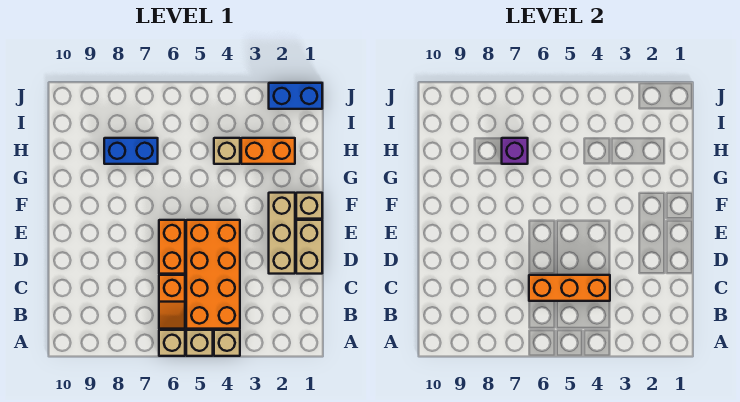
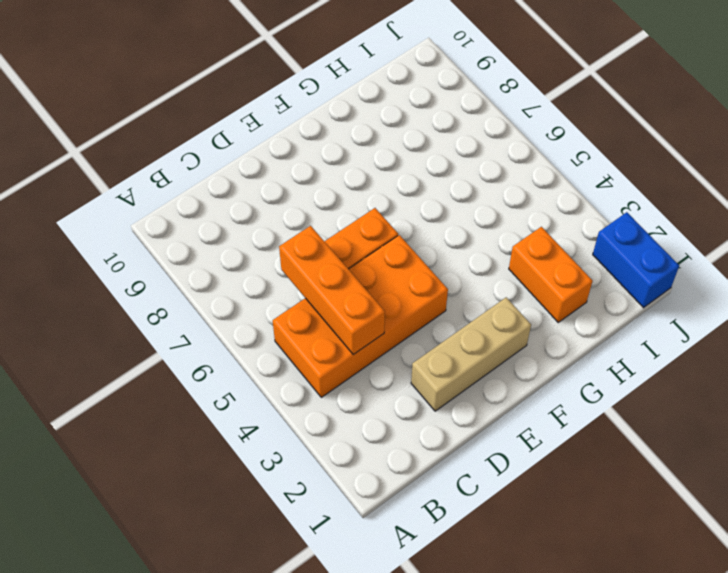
none -> tan brick A4 level 1
none -> tan brick A5 level 1
none -> tan brick A6 level 1

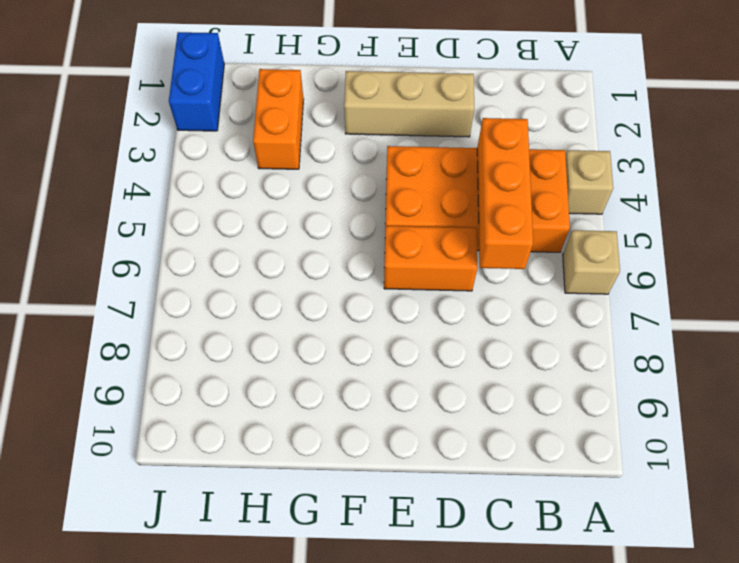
none -> tan brick A5 level 1
none -> orange slope B6:C6 level 1 top C
none -> tan brick D1:E1 level 1

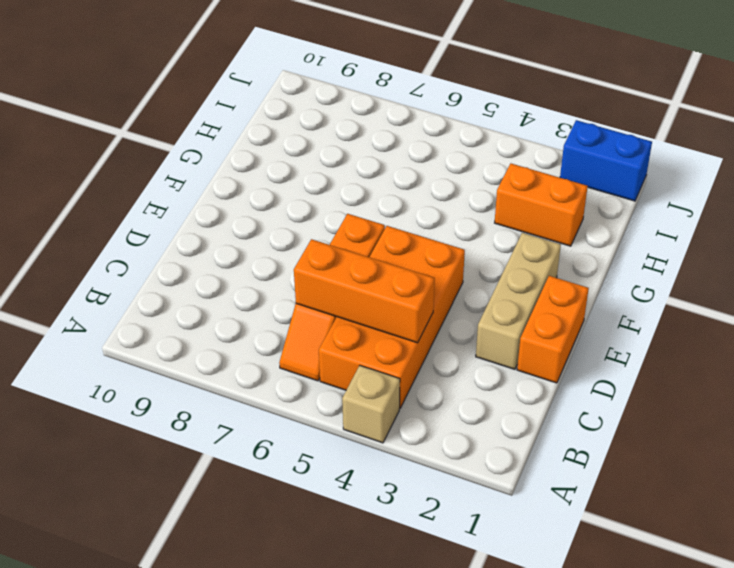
orange brick D1:E1 level 1 -> tan brick D1:E1 level 1
none -> tan brick A5 level 1
none -> tan brick A6 level 1
none -> tan brick F1 level 1

